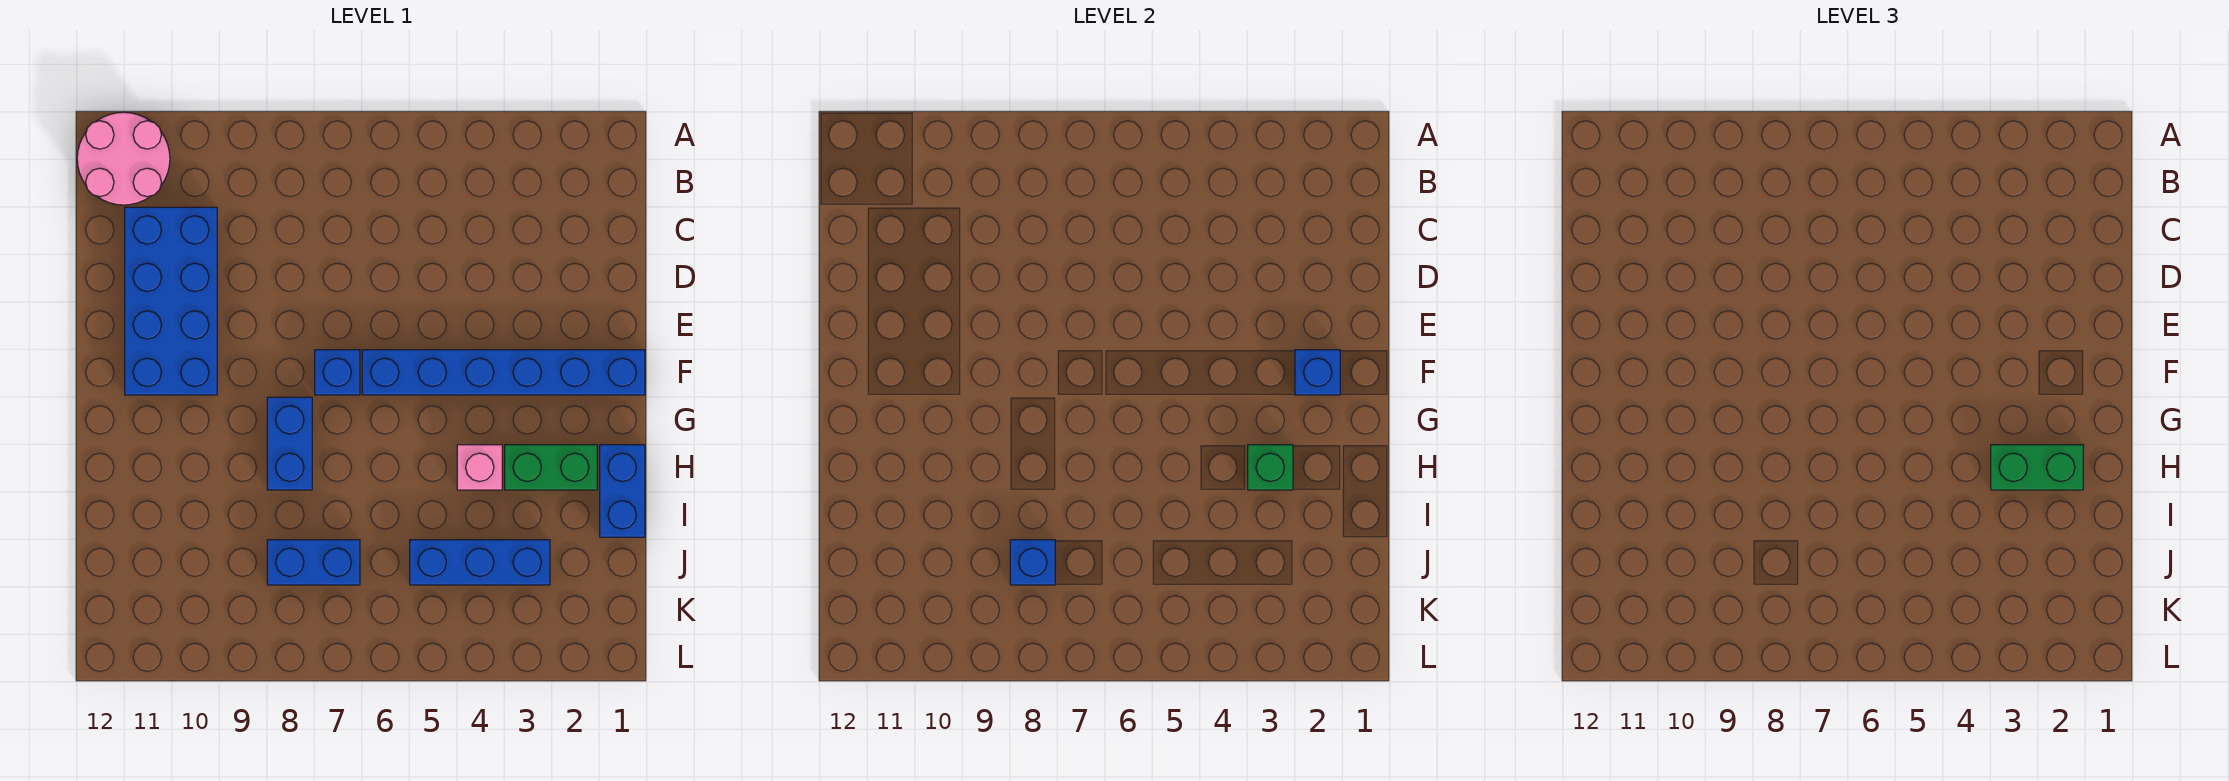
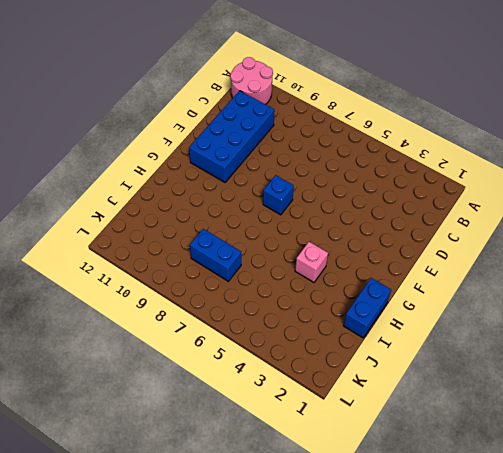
none -> blue brick F1:F6 level 1
none -> blue brick G8:H8 level 1
none -> green brick H2:H3 level 1

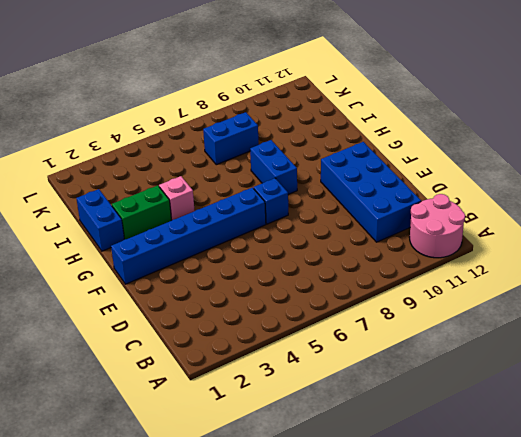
none -> blue brick J3:J5 level 1
none -> blue brick F2 level 2
none -> green brick H3 level 2

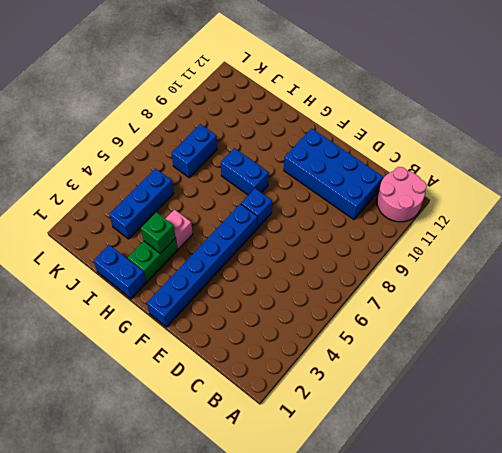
none -> blue brick F2 level 2
none -> blue brick J8 level 2
none -> green brick H2:H3 level 3

